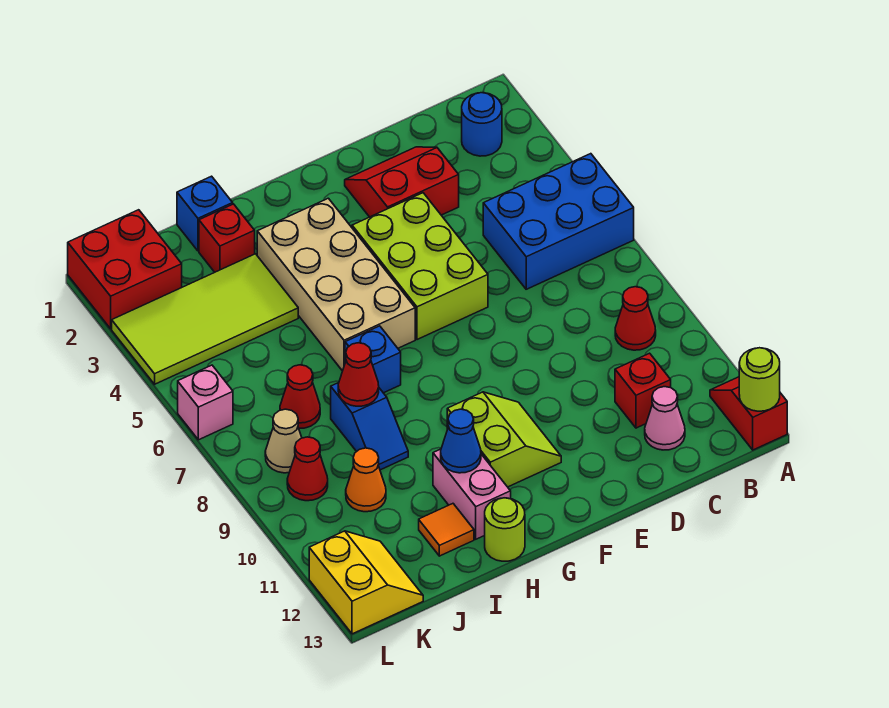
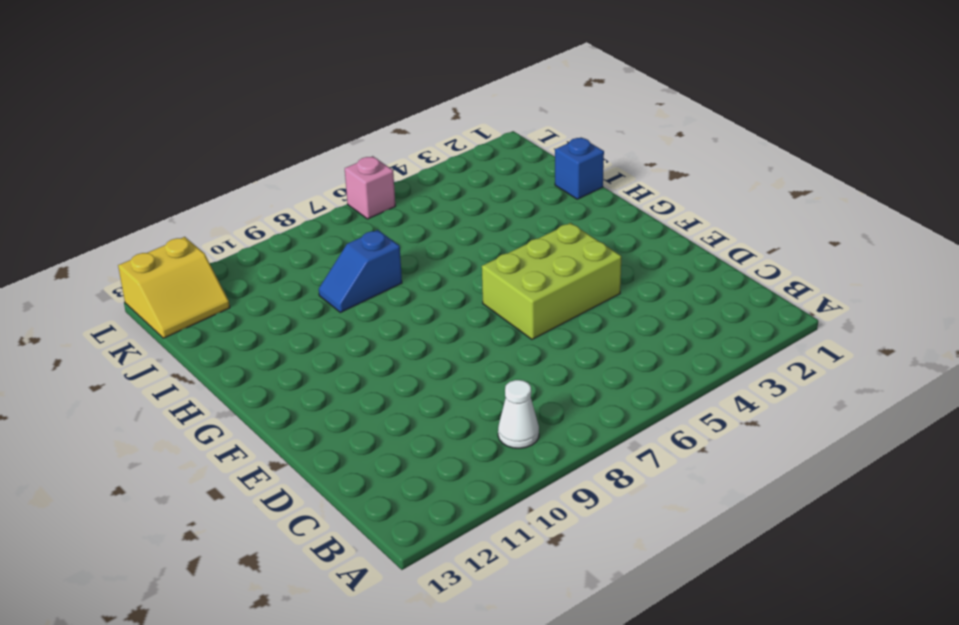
white cone B9 level 1 -> red cone B9 level 1
none -> blue brick A5:C6 level 1
none -> red slope A12:A13 level 1 top 13
none -> blue round brick B2 level 1

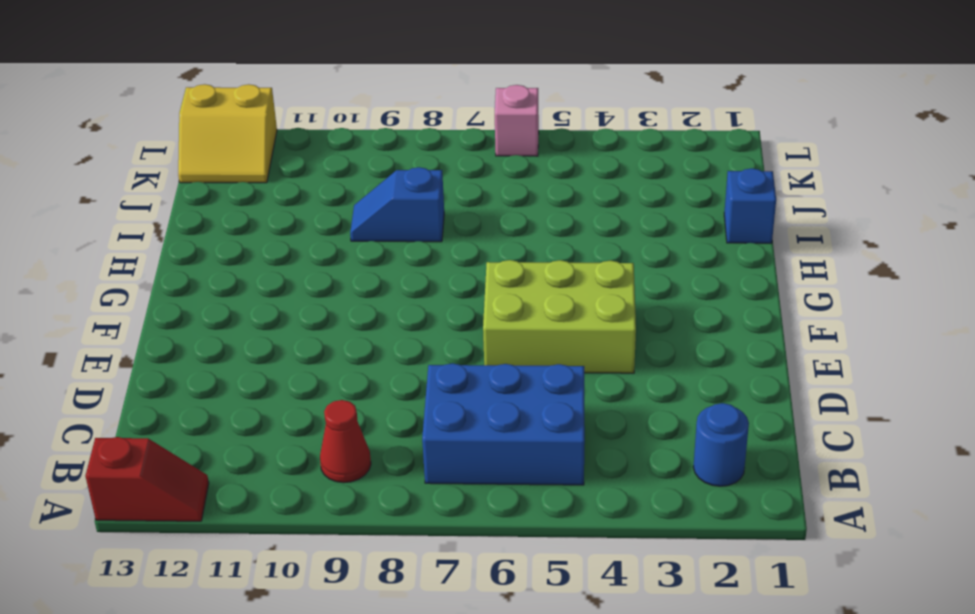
blue brick B5:C7 level 1 -> blue brick A5:C6 level 1
none -> red brick C11 level 1
none -> pink cone C12 level 1
none -> red slope D2:E3 level 1 top 3

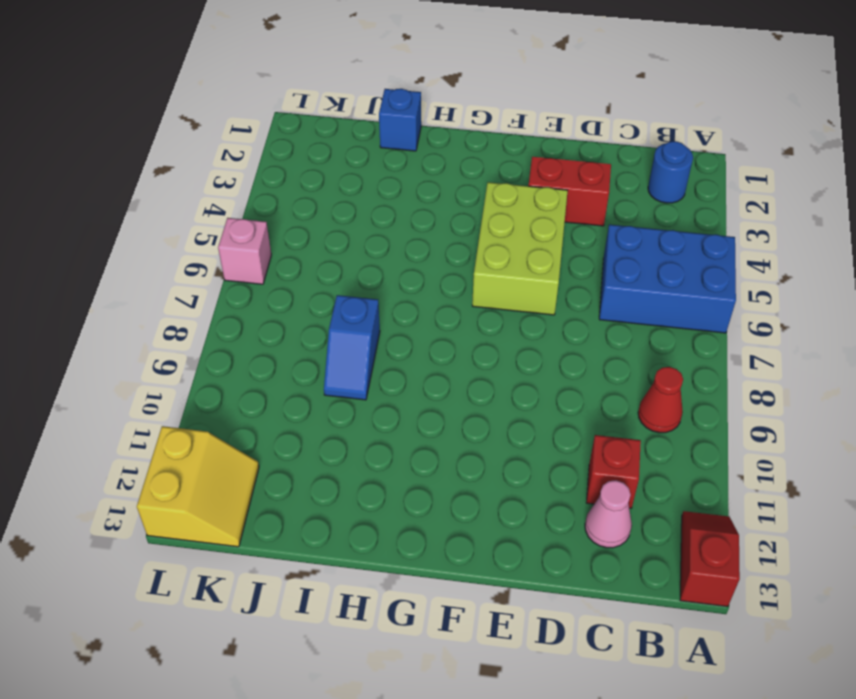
none -> lime slope F10:G11 level 1 top G
none -> tan brick G3:H6 level 1
none -> blue brick H7 level 1

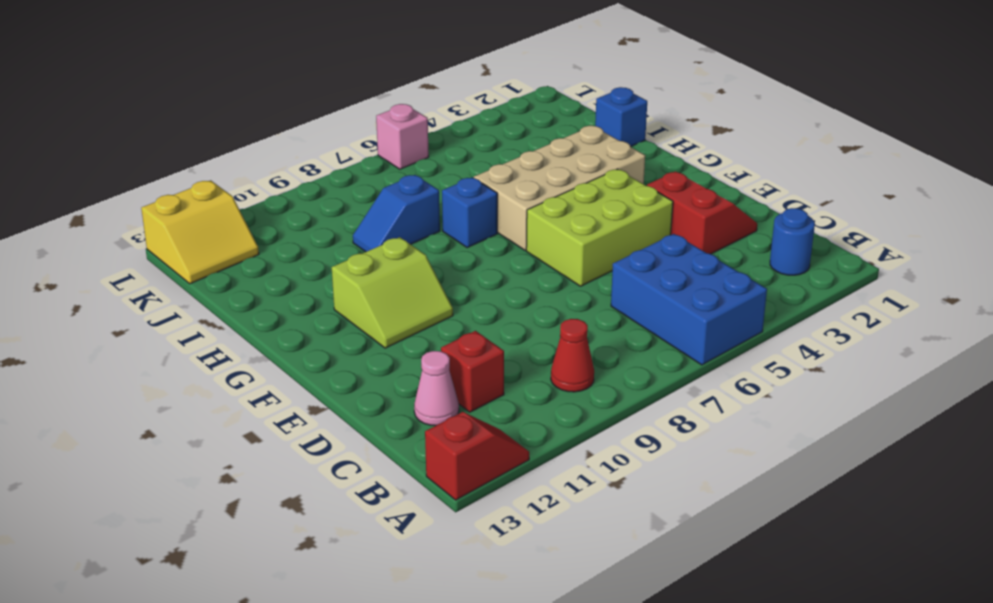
none -> pink brick H11:H12 level 1
none -> lime round brick H13 level 1
none -> red brick I2 level 1

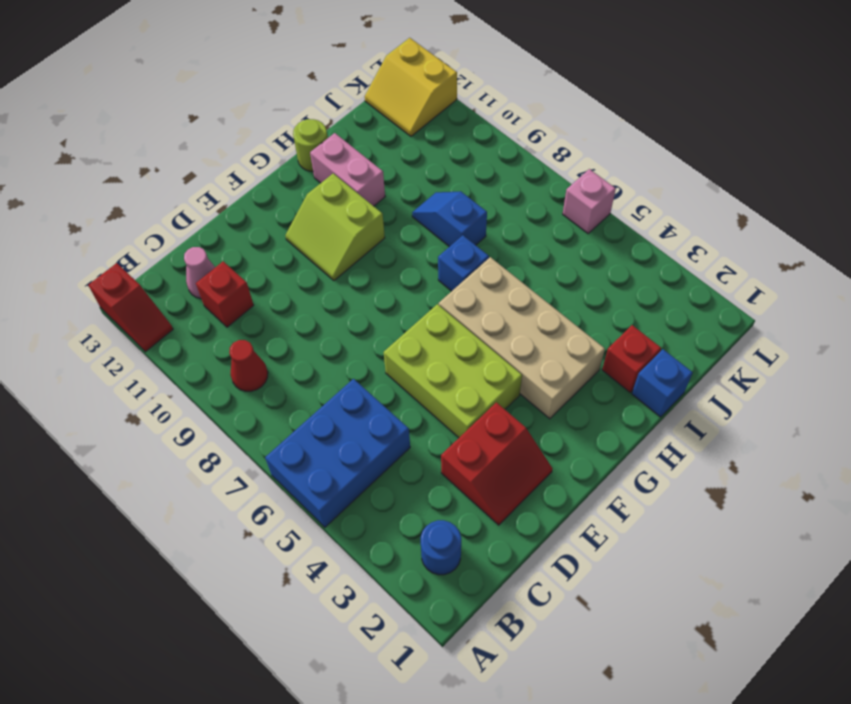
none -> lime tile I3:L4 level 1
none -> orange tile I12 level 1
none -> red cone J7 level 1

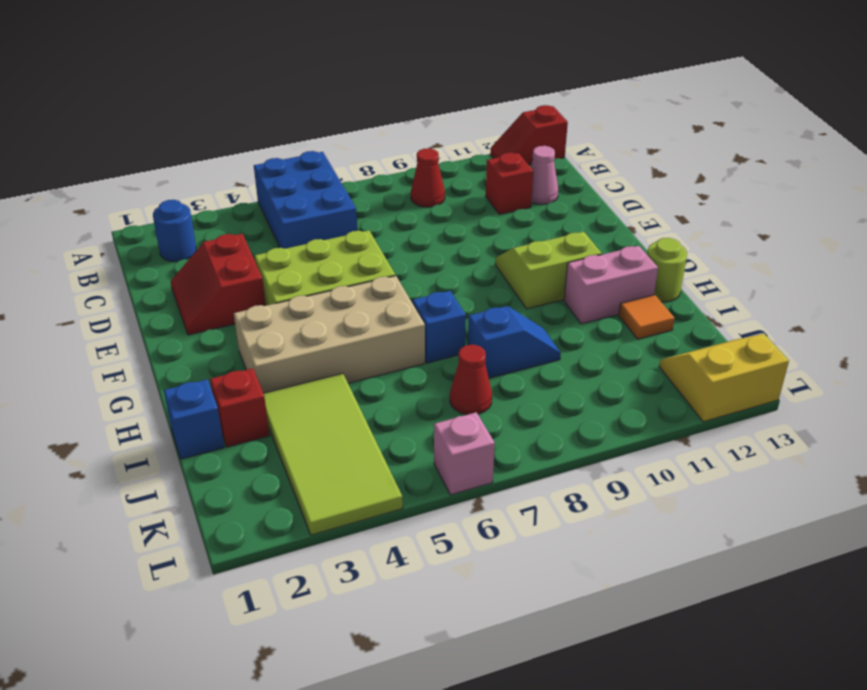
none -> orange cone J10 level 1
none -> red brick K1:L2 level 1
none -> tan cone K8 level 1

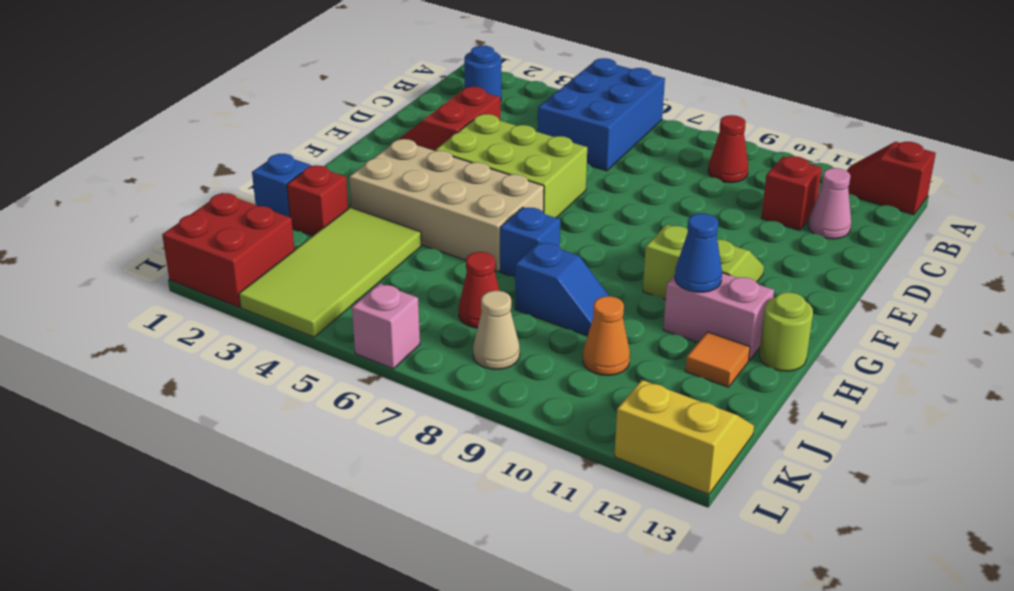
none -> red cone K9 level 1
none -> lime round brick A13 level 2
none -> red cone I8 level 2

